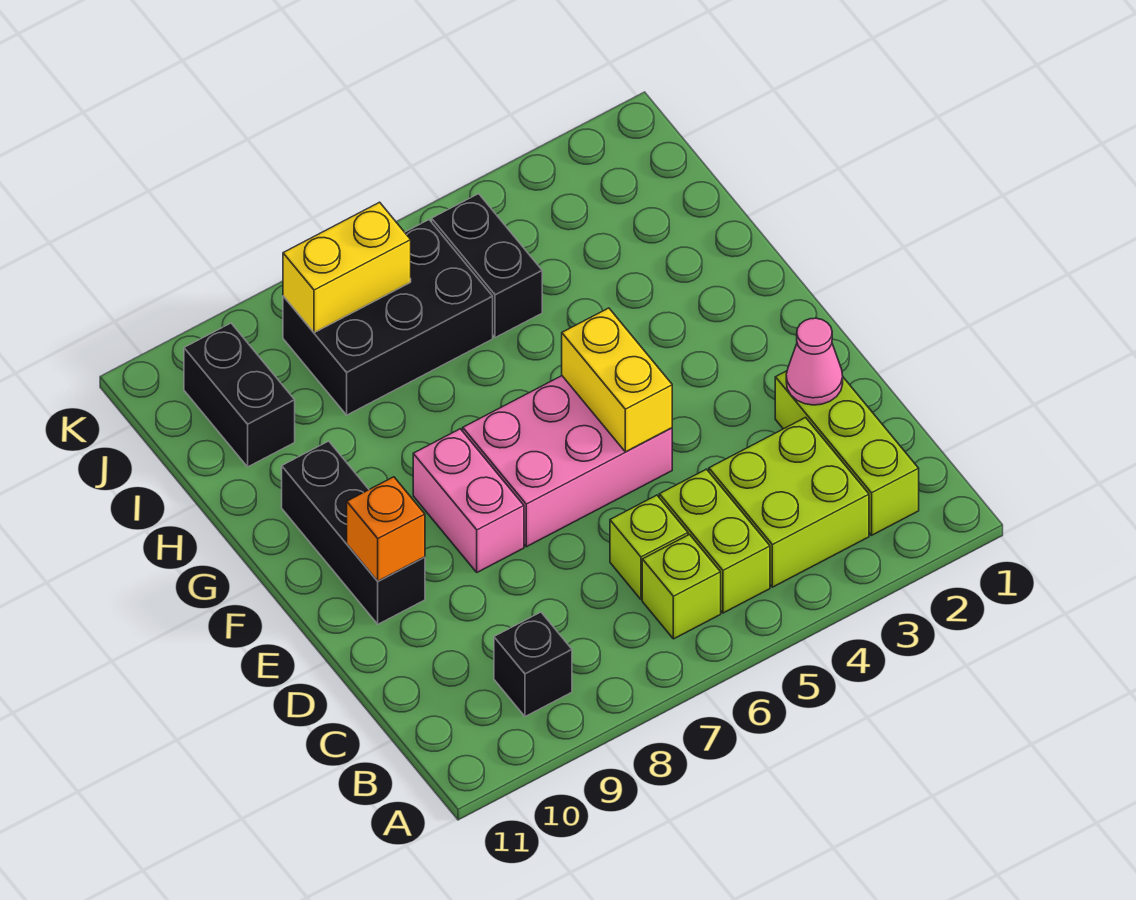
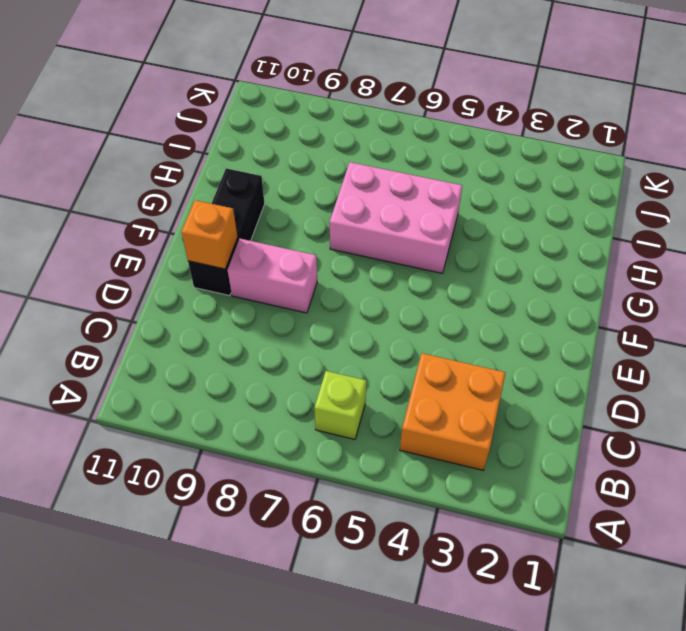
orange brick B3:C4 level 1 -> lime brick B3:C4 level 1
pink brick E8:E9 level 1 -> pink brick E8:F8 level 1
pink brick G5:H7 level 1 -> pink brick E5:F7 level 1
none -> lime brick B2:D2 level 1
none -> lime brick B5:C5 level 1
none -> black brick B9 level 1

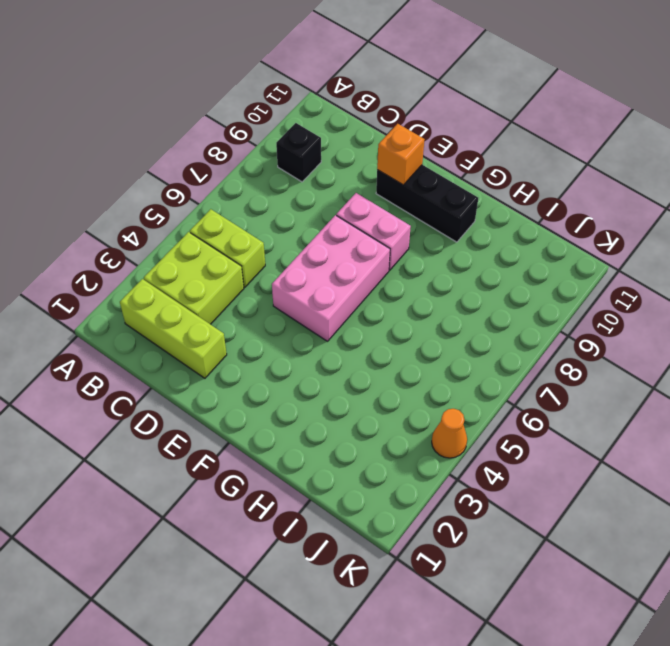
orange cone K4 level 1 -> none
none -> lime brick B6 level 1
none -> lime brick C6 level 1
none -> black brick I5:J5 level 1

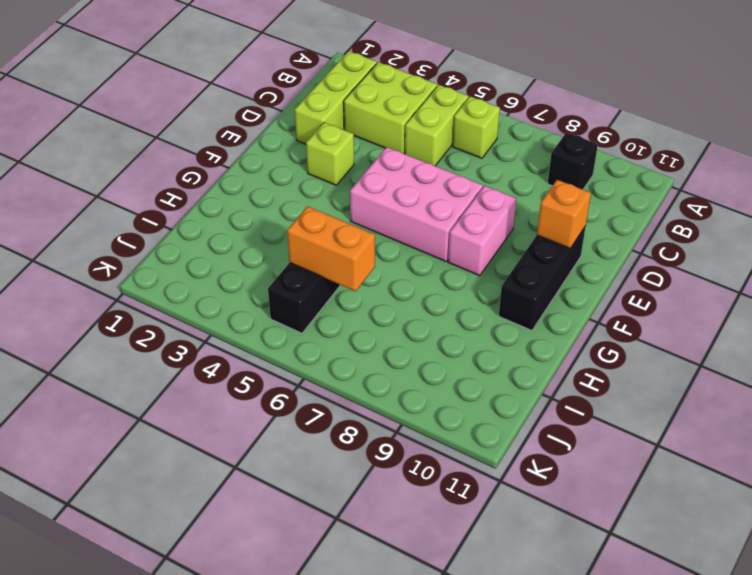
lime brick E3 level 1 -> lime brick C6 level 1
orange brick I5:I6 level 2 -> none
none -> black brick I6:J8 level 1
none -> black brick I10:J10 level 1
none -> pink cone D2 level 2

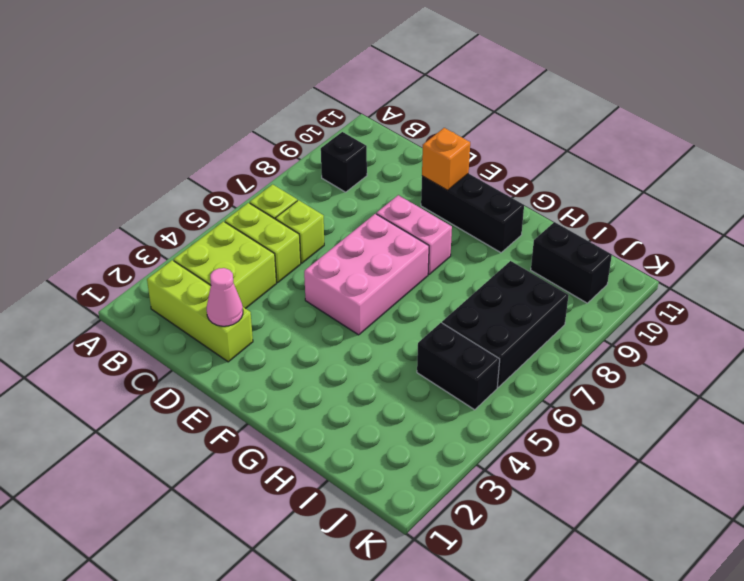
none -> yellow brick E5:F5 level 2
none -> yellow brick J7:J8 level 2

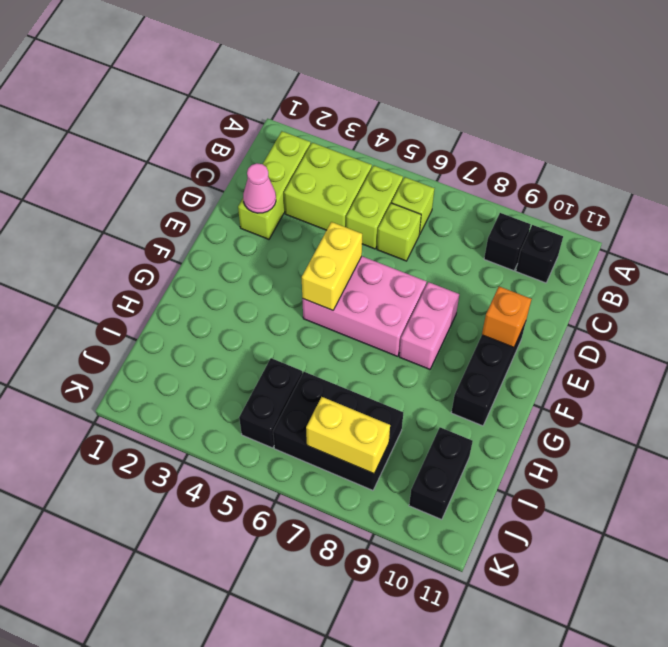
black brick B10 level 1 -> none

